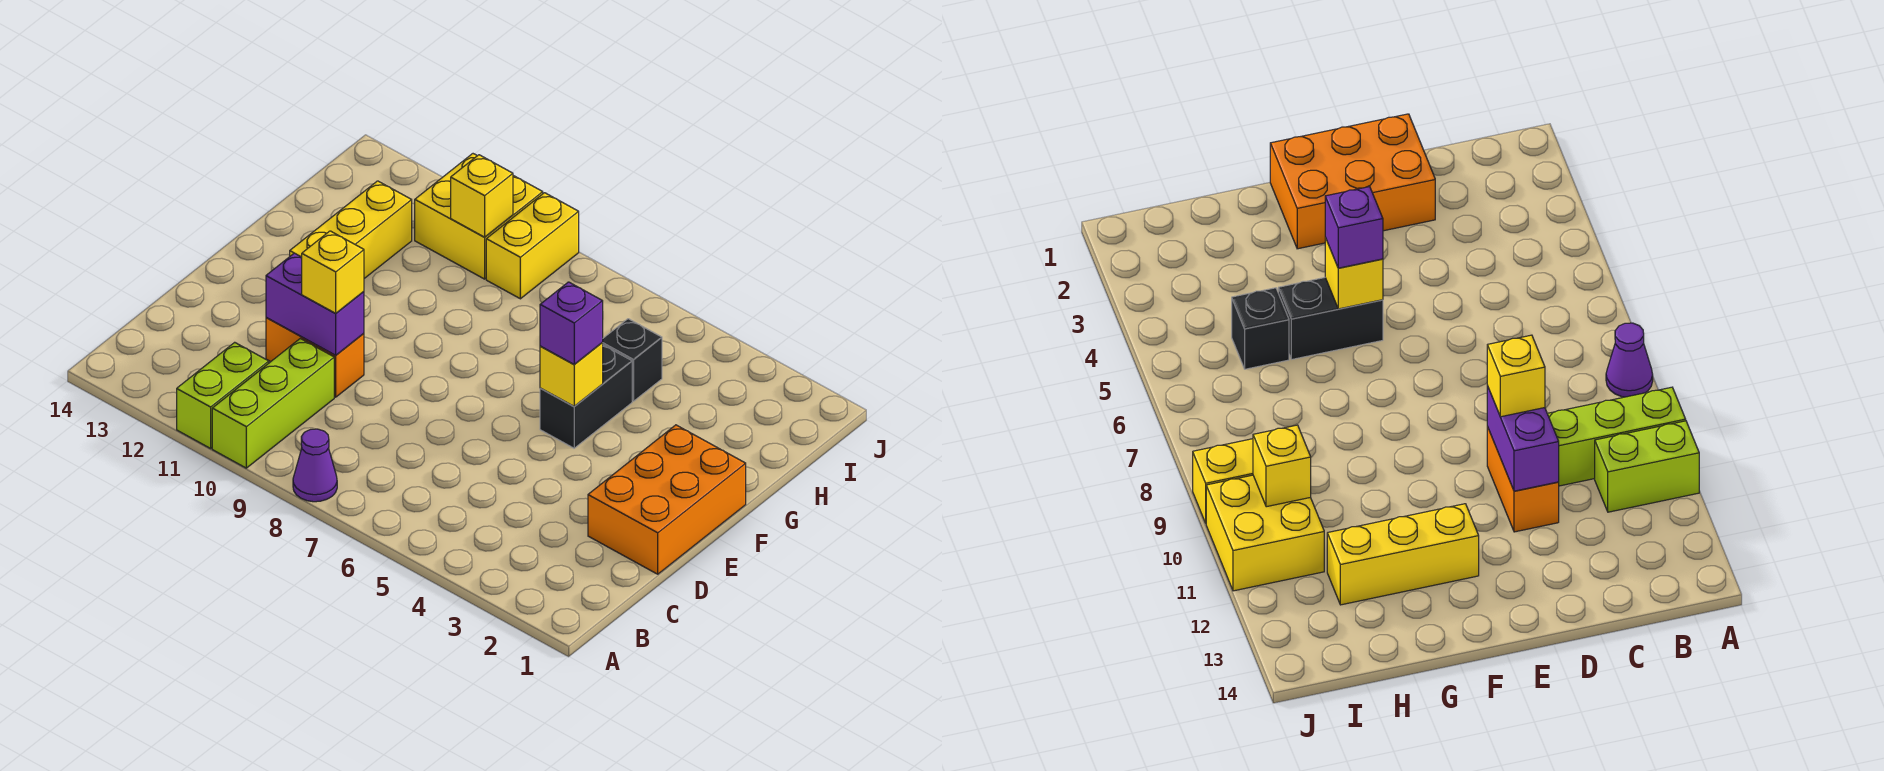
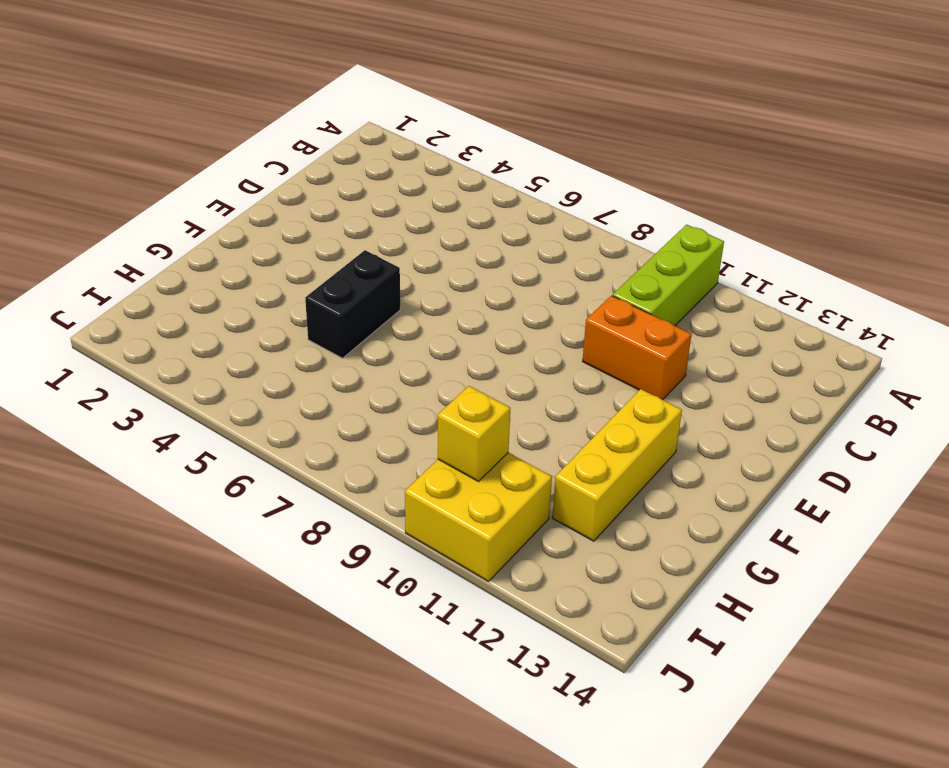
none -> purple cone A8 level 1
none -> lime brick A11:B11 level 1
none -> orange brick D1:F2 level 1

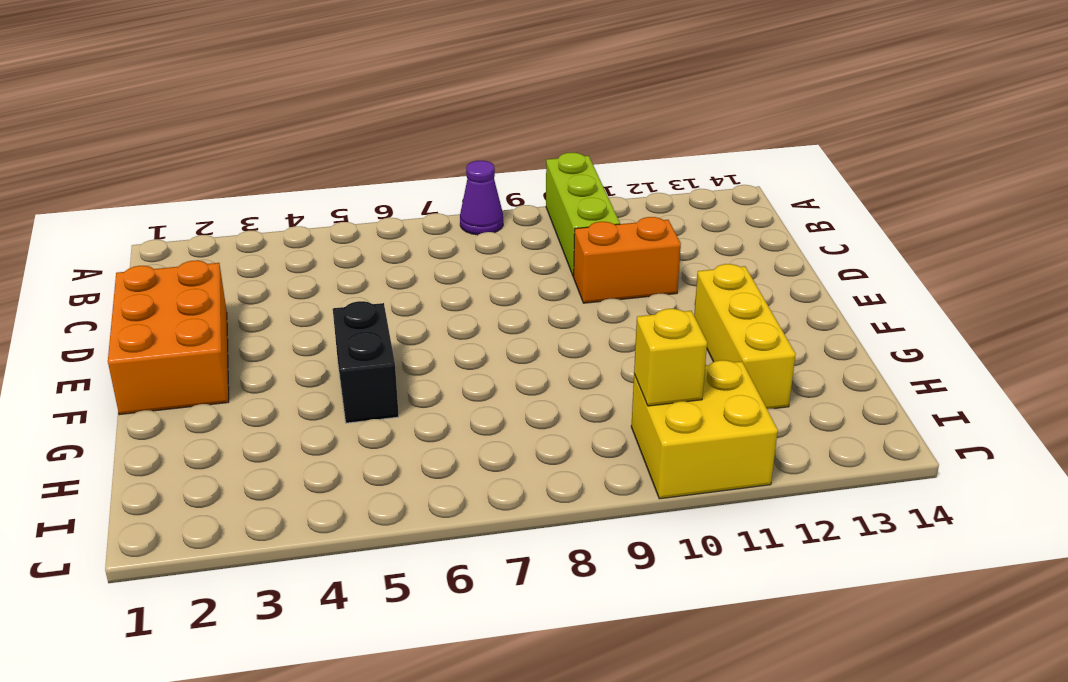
none -> lime brick A11:B11 level 1
none -> black brick H5 level 1
none -> yellow brick I9:J9 level 1

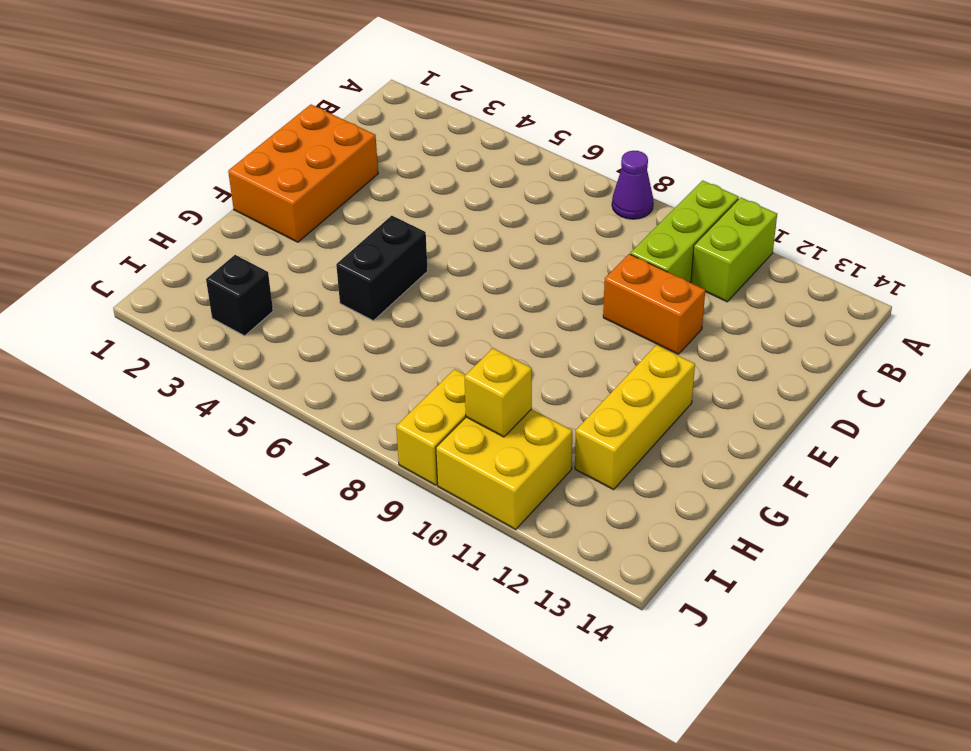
black brick I3 level 1 -> black brick H5 level 1
none -> purple brick D10:D11 level 2
none -> yellow brick F5 level 2
none -> yellow brick D10 level 3

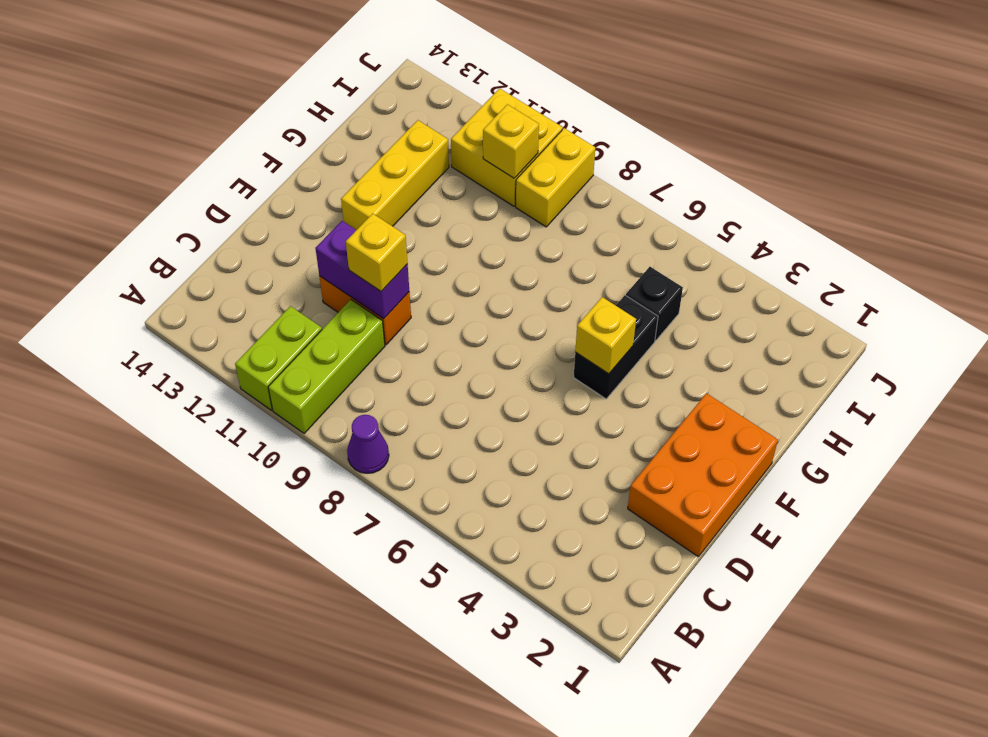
none -> purple brick F5 level 3

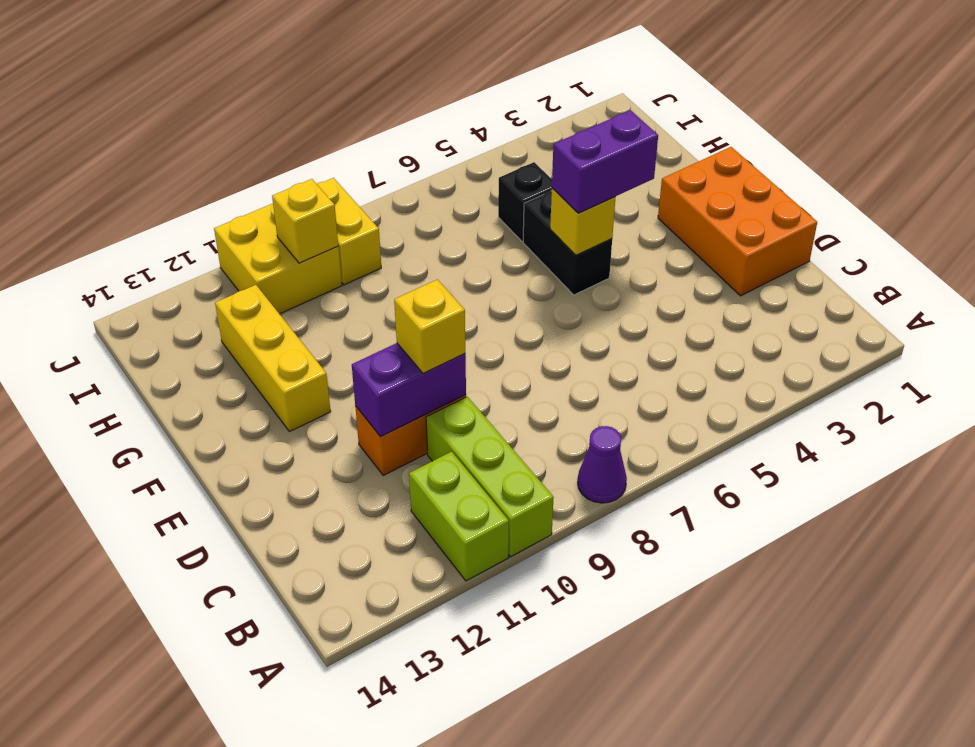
purple brick F4:F5 level 3 -> purple brick F5 level 3

